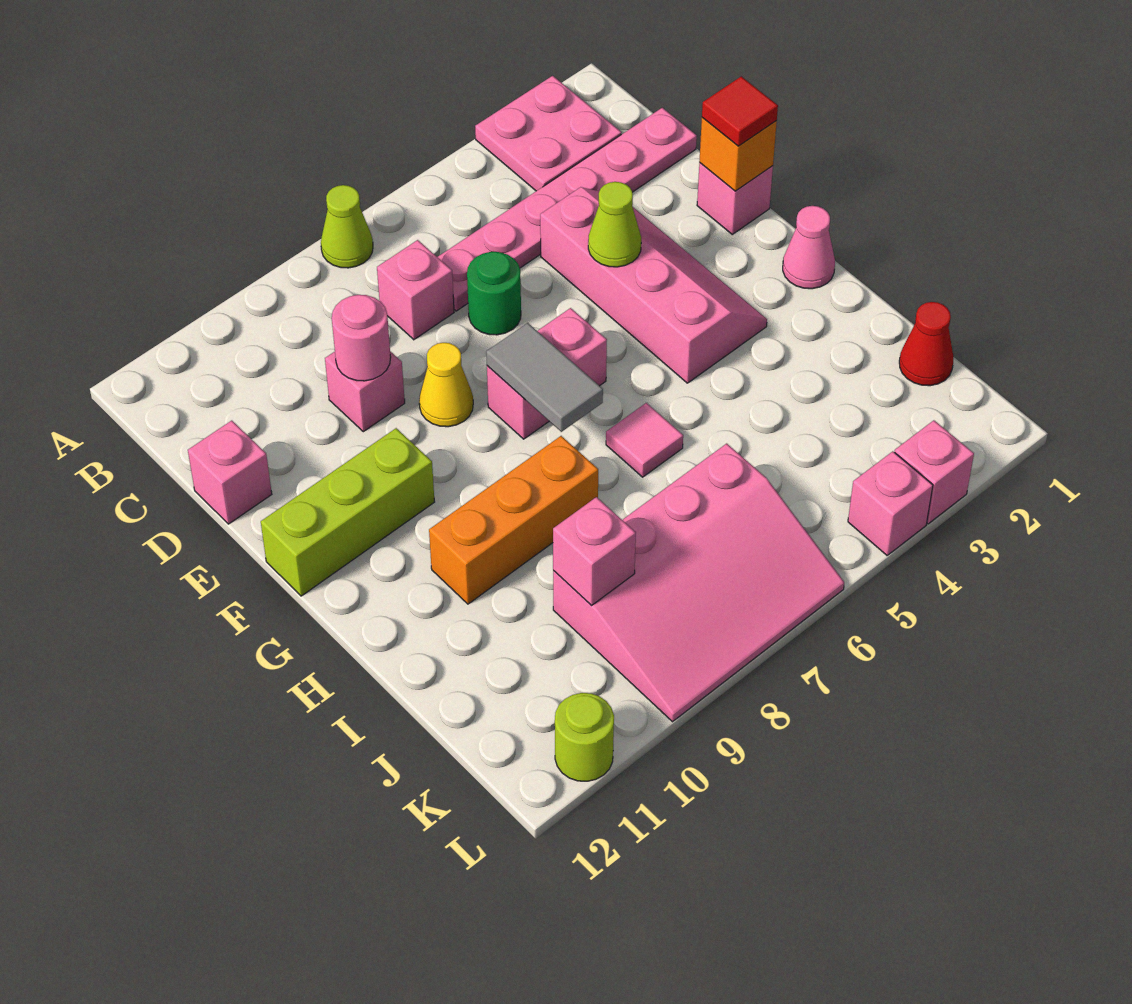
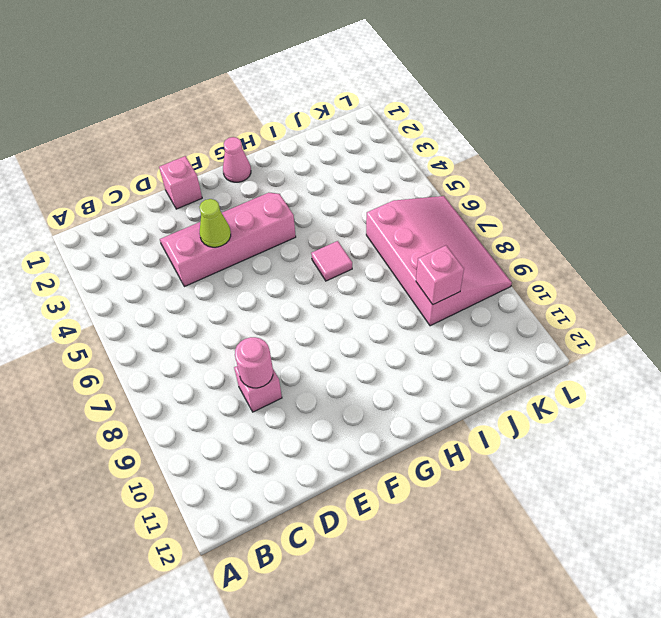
none -> pink plate A2:B3 level 1
none -> lime cone A7 level 1
none -> pink plate C1:C6 level 1

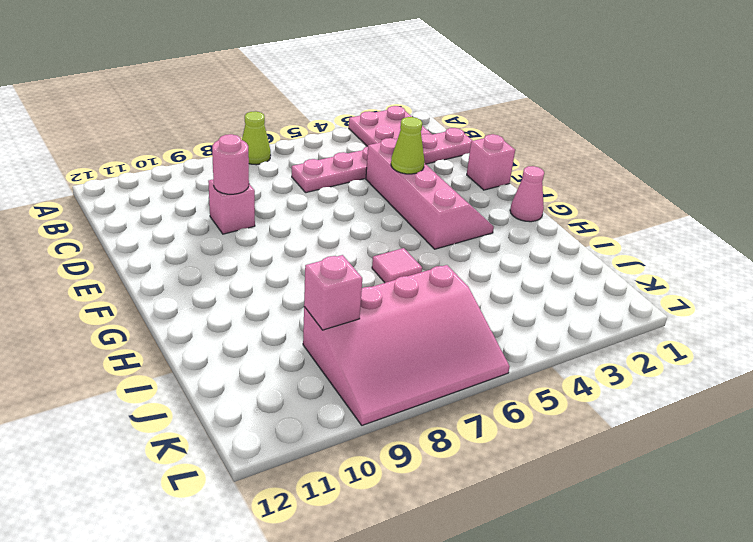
none -> pink brick C7 level 1
none -> green round brick D6 level 1
none -> pink brick D12 level 1

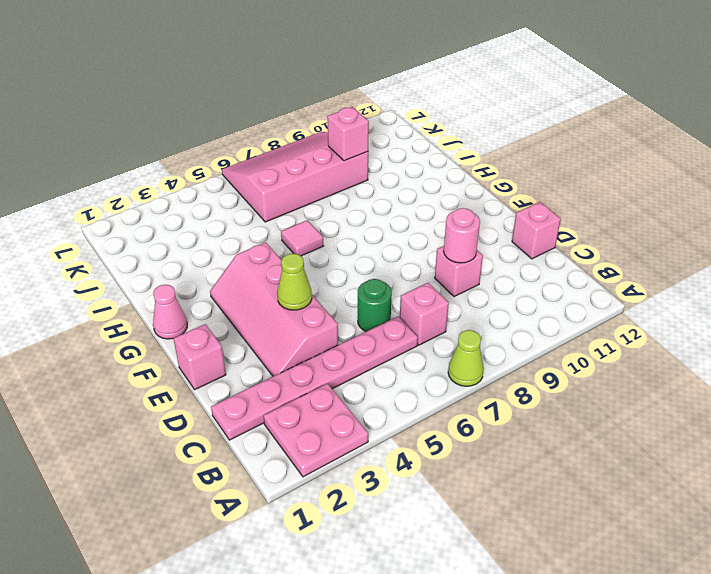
none -> yellow cone E8 level 1
none -> pink brick F6:F7 level 1
none -> lime brick F10:F12 level 1

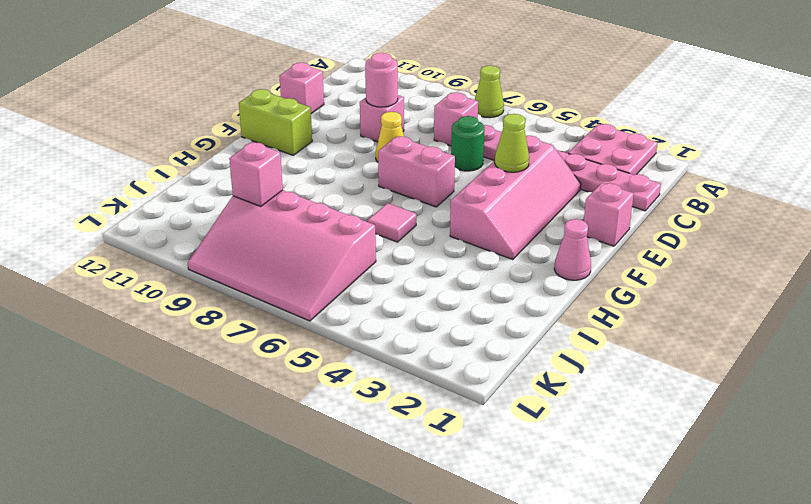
lime brick F11:F12 level 1 -> lime brick F10:F12 level 1
none -> orange brick H8:H10 level 1
none -> red cone J1 level 1
none -> pink brick L3 level 1

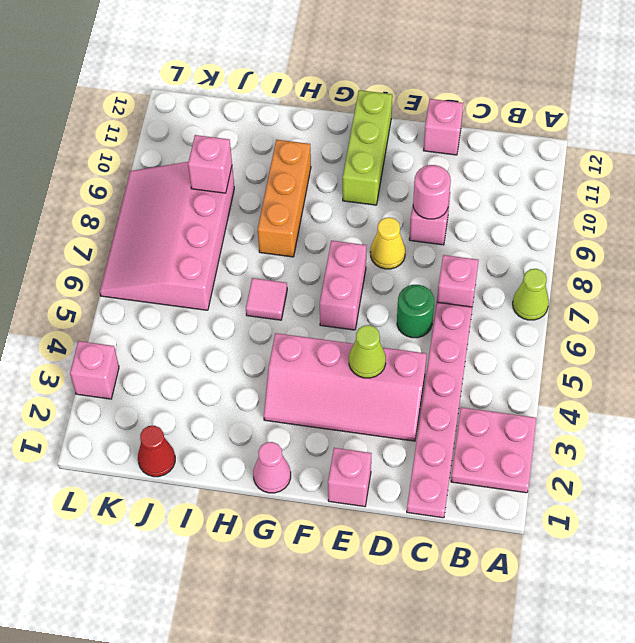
none -> pink brick L4 level 1
none -> lime round brick L11 level 1
none -> orange brick E1 level 2

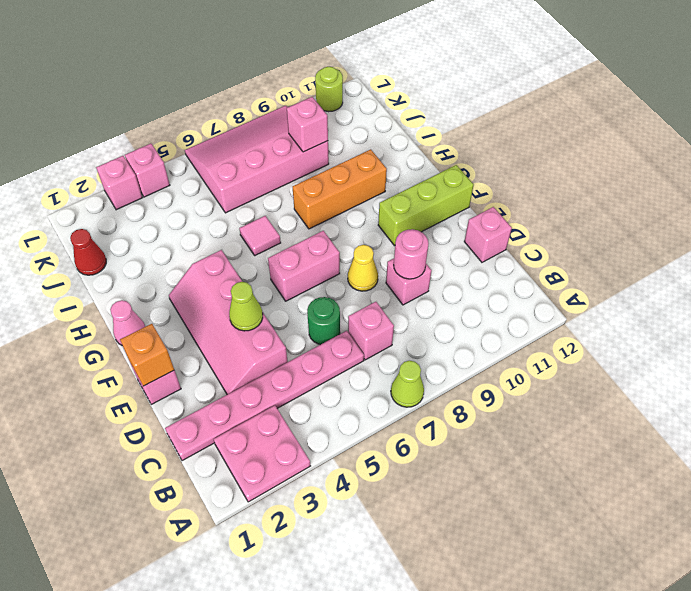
none -> grey tile F7:G7 level 2
none -> red tile E1 level 3

